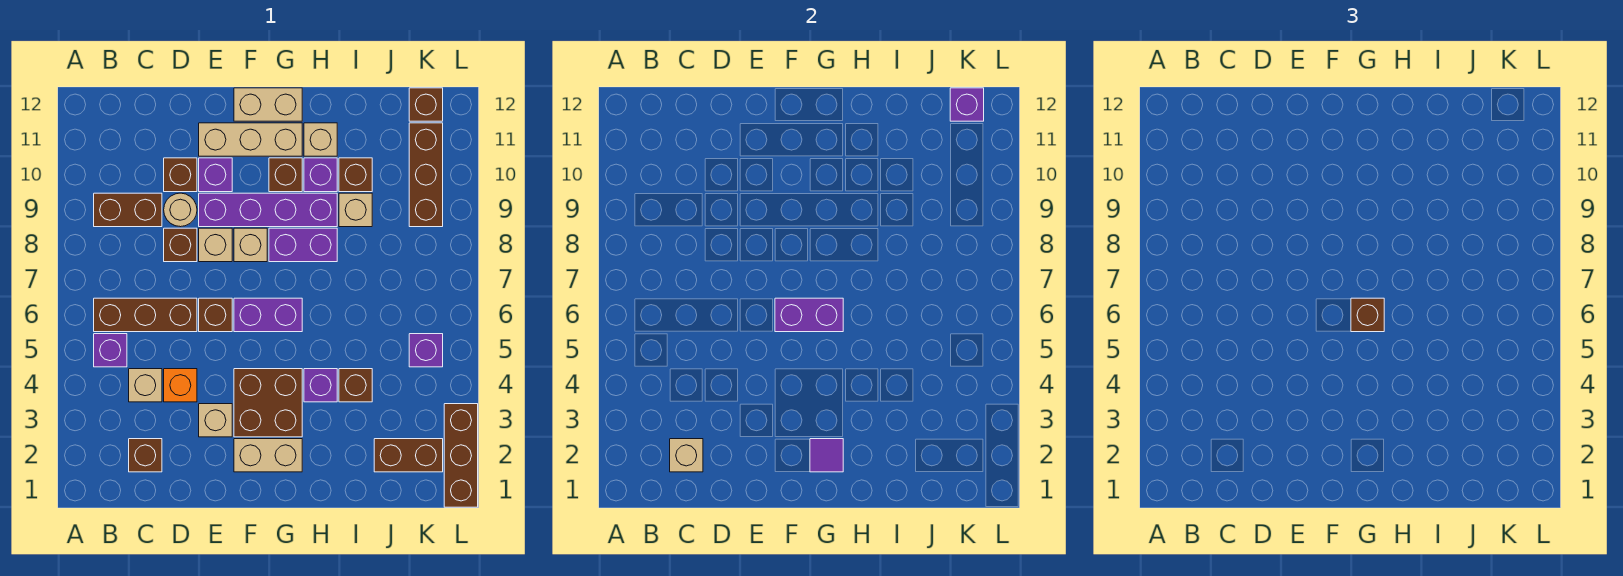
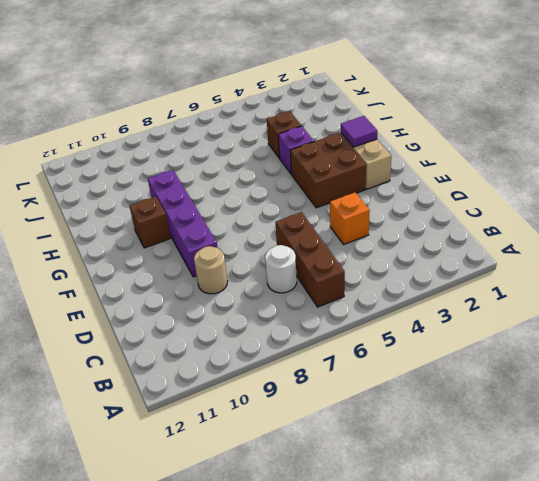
white round brick C7 level 1 -> none
none -> purple brick B5 level 1
none -> brown brick B9:C9 level 1
none -> brown brick C2 level 1
none -> tan brick C4 level 1

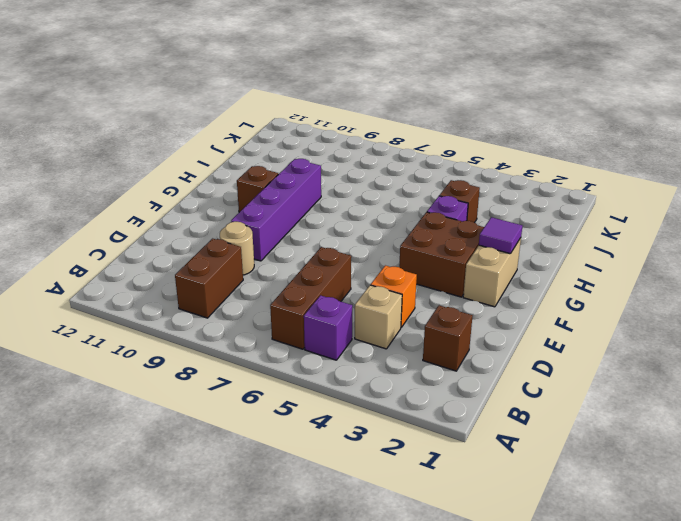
none -> brown brick D8 level 1
none -> brown brick D10 level 1
none -> tan brick E3 level 1
none -> brown brick E6 level 1

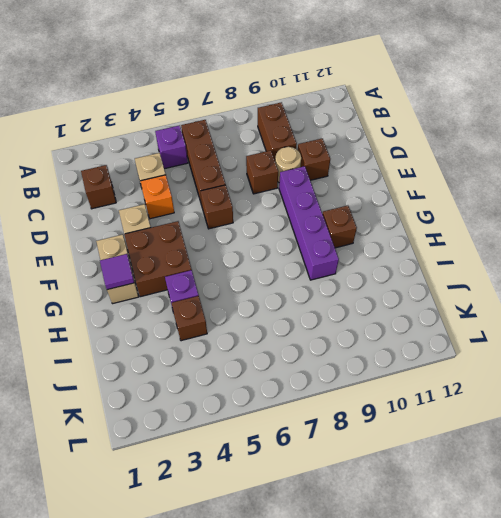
none -> tan brick E8 level 1
none -> purple brick E10 level 1
none -> tan brick E11:G11 level 1
none -> purple brick F6:G6 level 1

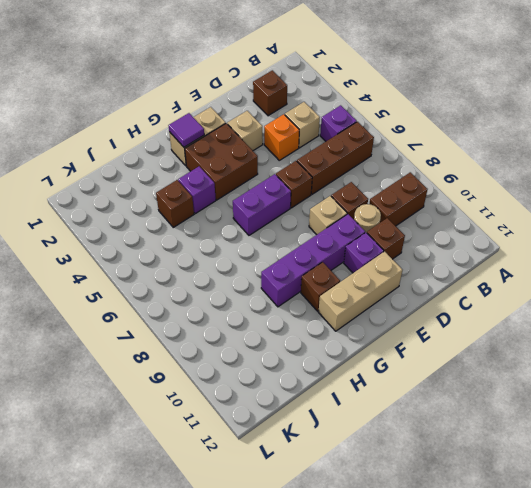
none -> tan brick F8 level 1
none -> tan brick F12:G12 level 1
none -> purple brick G8:H8 level 1
none -> purple brick H10 level 1

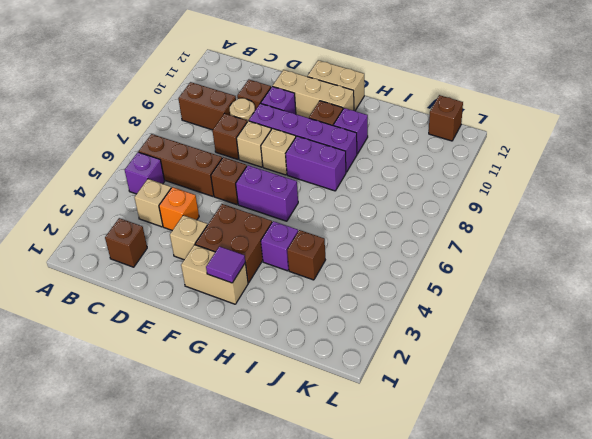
none -> tan brick H11 level 1
none -> tan brick I9 level 1
none -> brown brick I10 level 1
none -> brown brick J2:K2 level 1

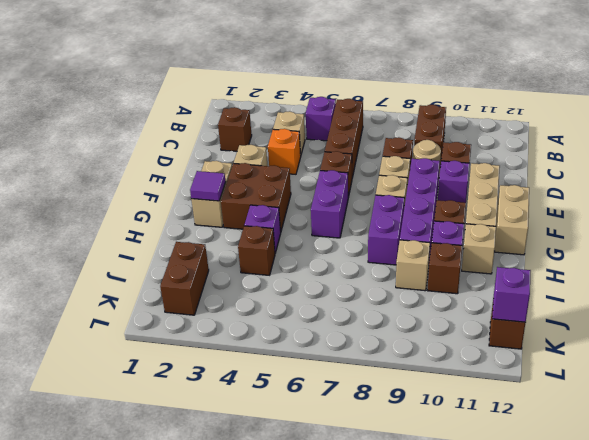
none -> purple brick K5 level 1
none -> brown brick K9:K11 level 1
none -> brown brick L1:L3 level 1
none -> tan brick C2 level 2

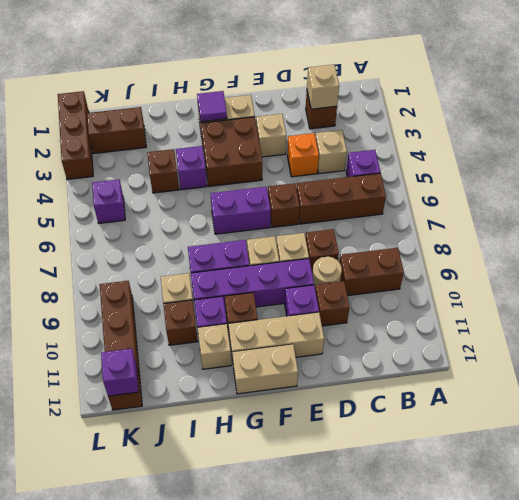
none -> purple brick F6:G6 level 2
none -> brown brick G6 level 3

